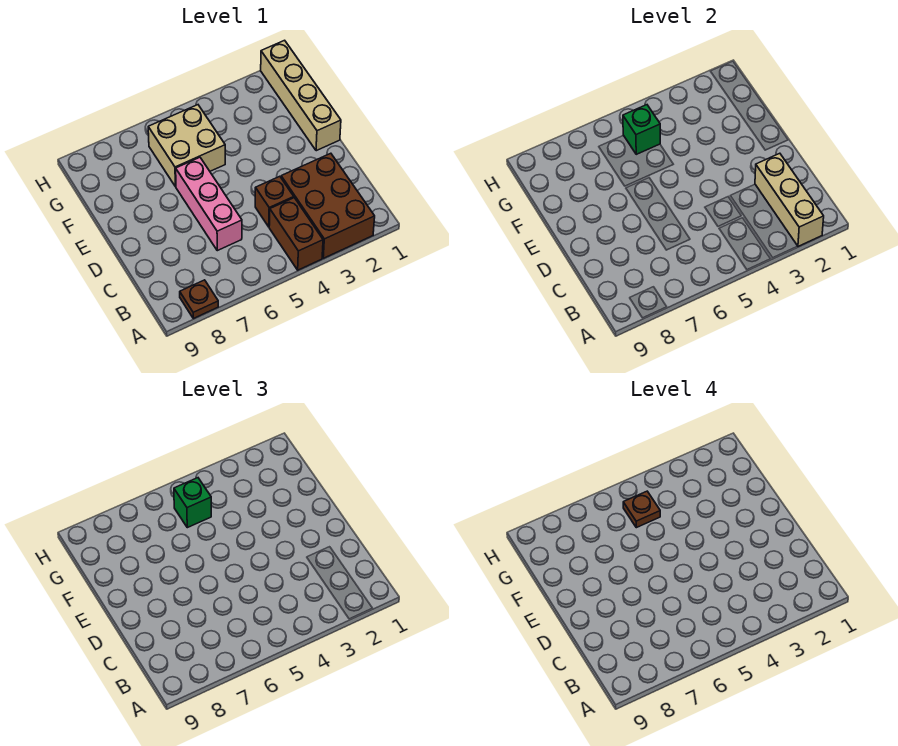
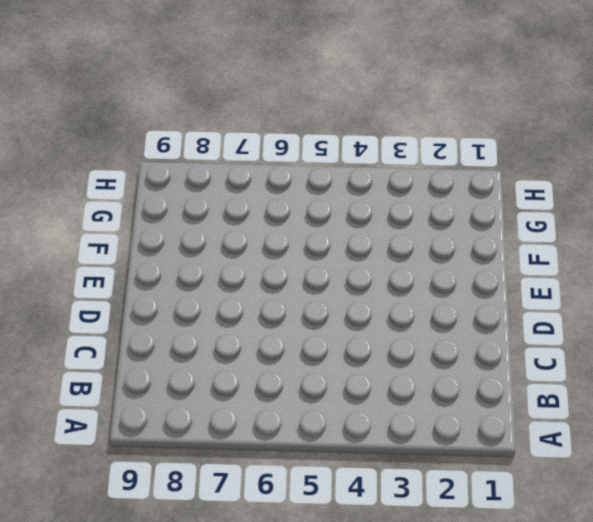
none -> brown brick A2:C3 level 1
none -> brown brick A4:B4 level 1

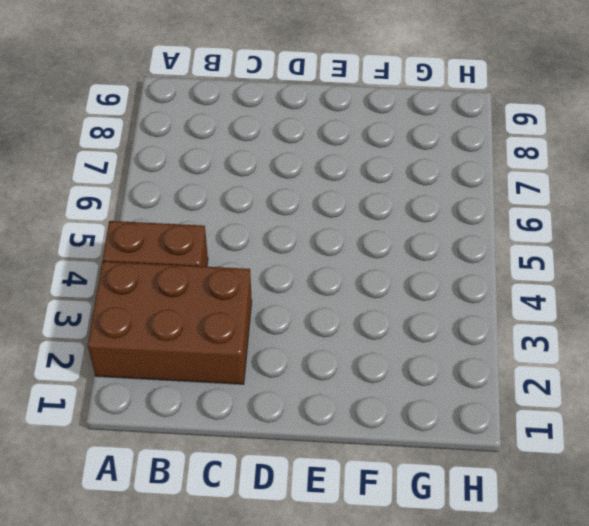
none -> brown plate A8 level 1
none -> brown brick C4 level 1

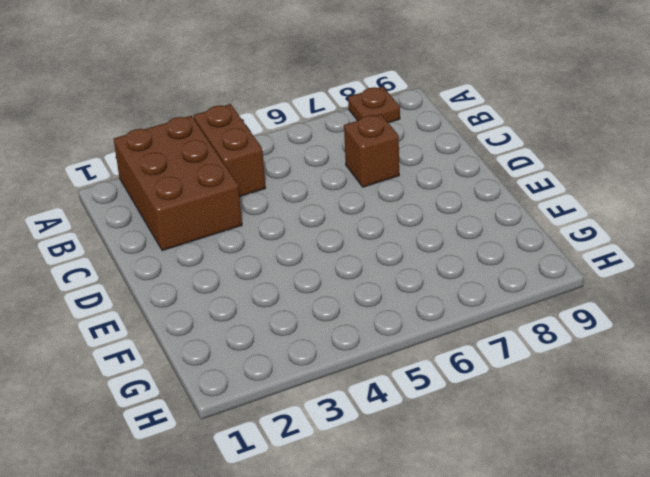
brown brick C7 level 1 -> brown brick C4 level 1
none -> pink brick C6:E6 level 1
none -> tan brick E1:H1 level 1

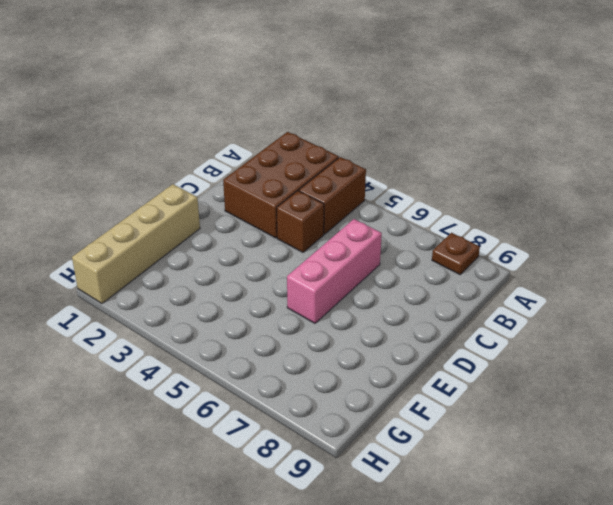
none -> tan brick F5:G6 level 1
none -> tan brick A2:C2 level 2

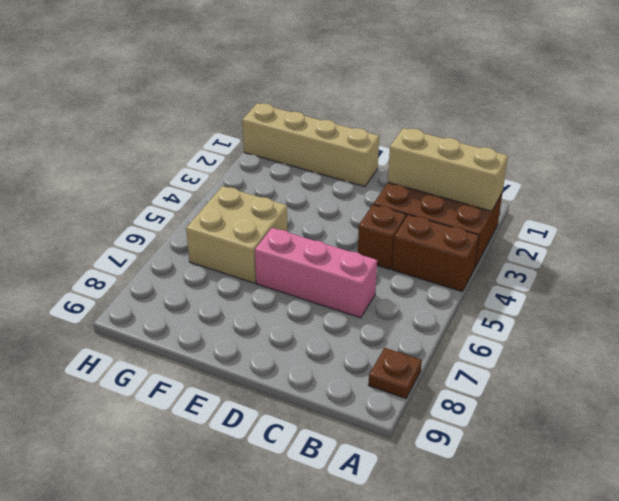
none -> green brick G5 level 2
none -> green brick G5 level 3

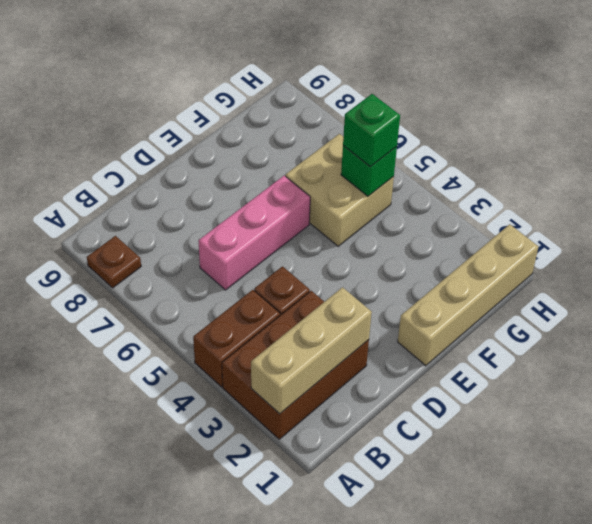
none -> brown plate G5 level 4

